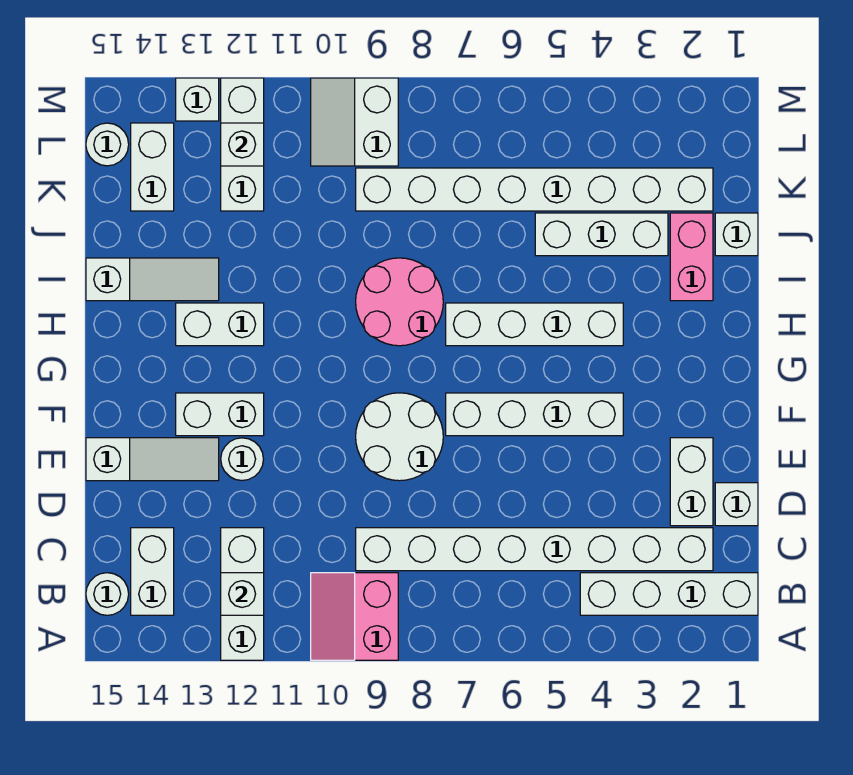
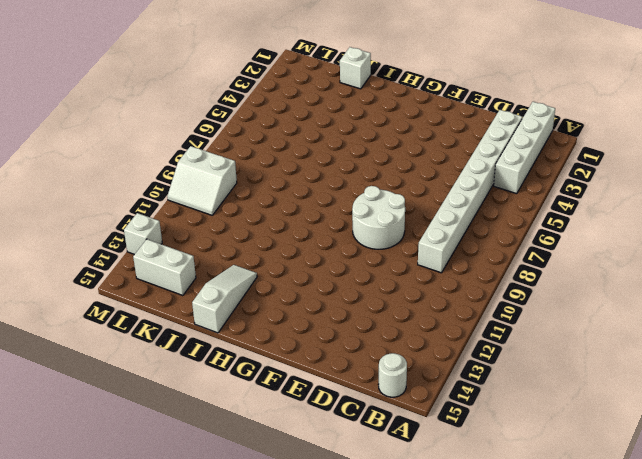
none -> pink slope A9:B10 level 1 top 9
none -> white brick A12:C12 level 1
none -> white brick B14:C14 level 1

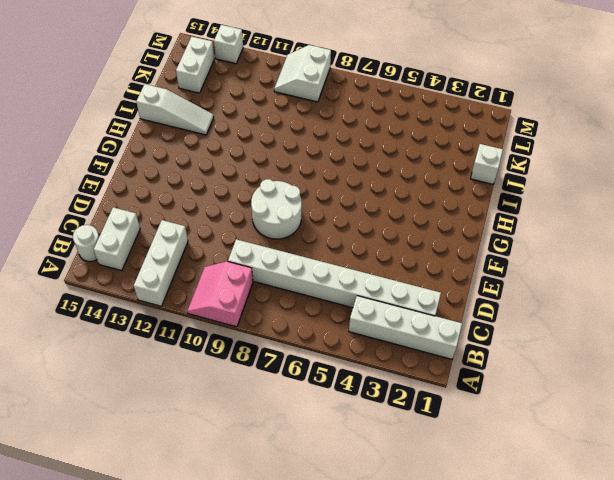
none -> white brick D1 level 1
none -> white brick D2:E2 level 1
none -> white round brick E12 level 1

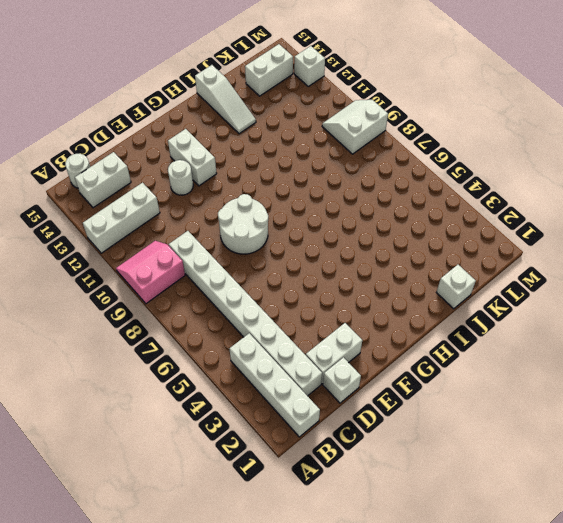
none -> white slope E13:E15 level 1 top 15
none -> white brick F4:F7 level 1
none -> white brick H4:H7 level 1

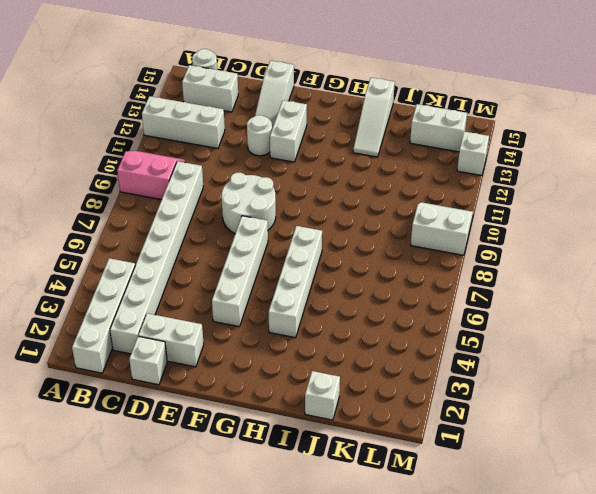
none -> pink round brick H8:I9 level 1
none -> white brick H12:H13 level 1
none -> pink brick I2:J2 level 1

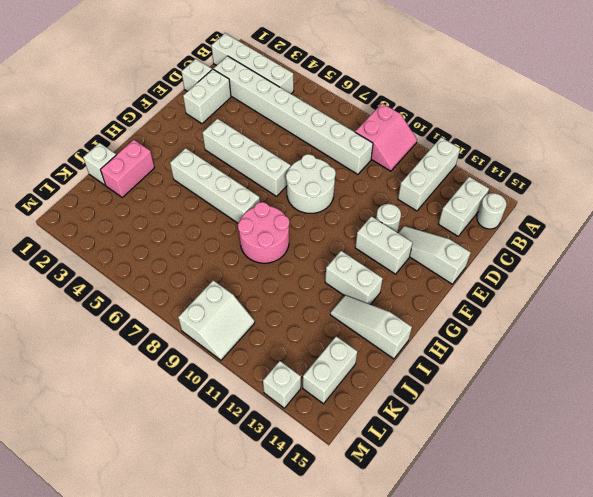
none -> white brick J3:J5 level 1
none -> white brick K2:K9 level 1
none -> white brick K12:M12 level 1

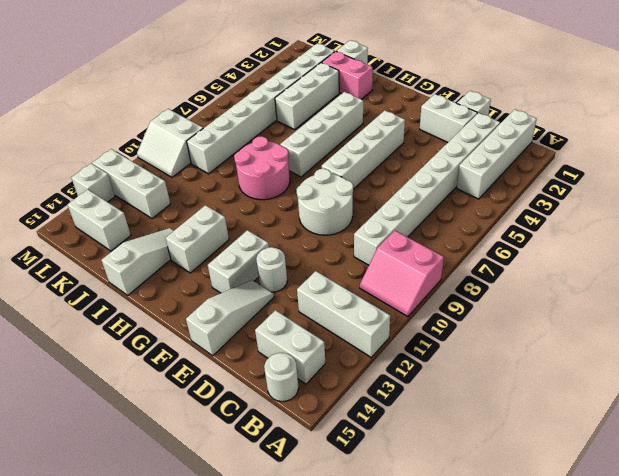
none -> white round brick L15 level 1
none -> white brick B12 level 2
none -> white brick L12 level 2

